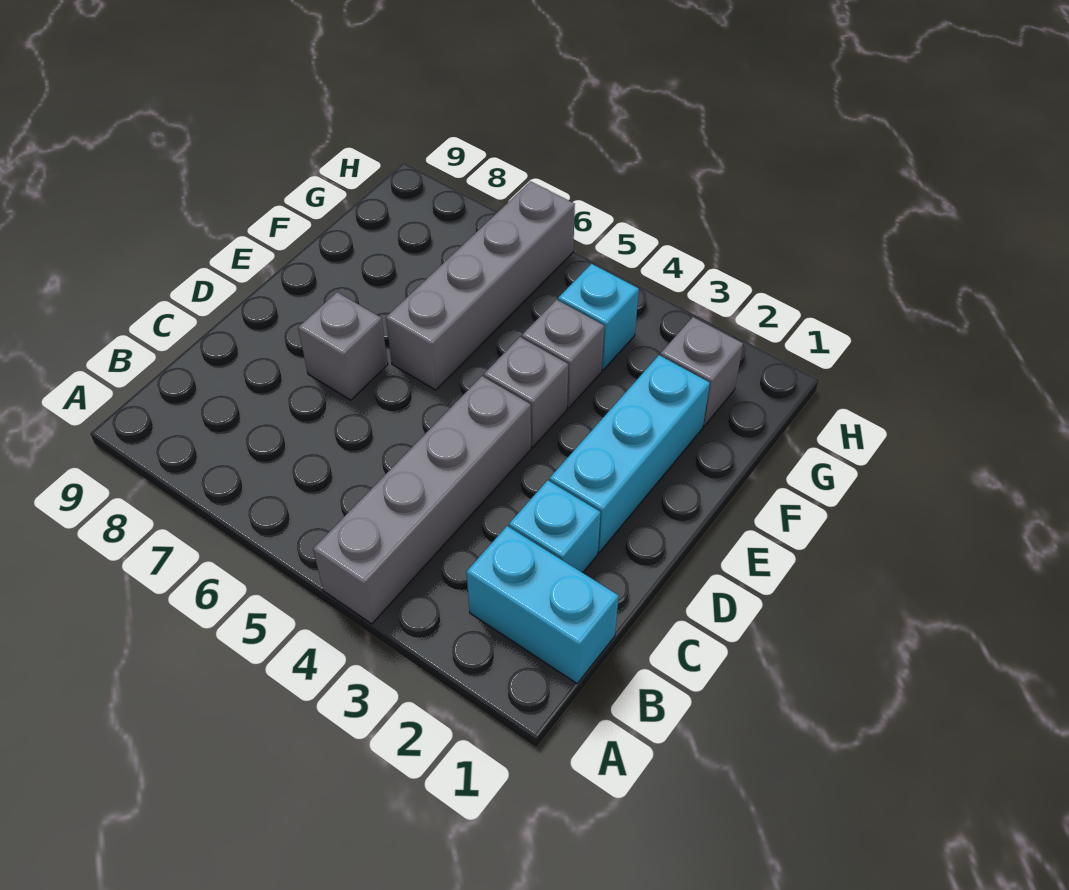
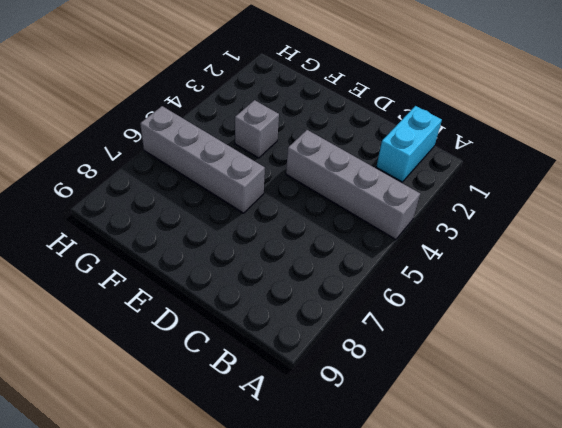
none -> cyan brick C2 level 1
none -> cyan brick D2:F2 level 1

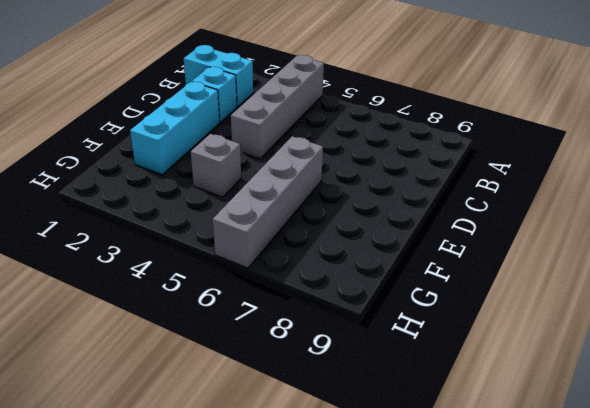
none -> grey brick D7 level 1
none -> grey brick E4 level 1

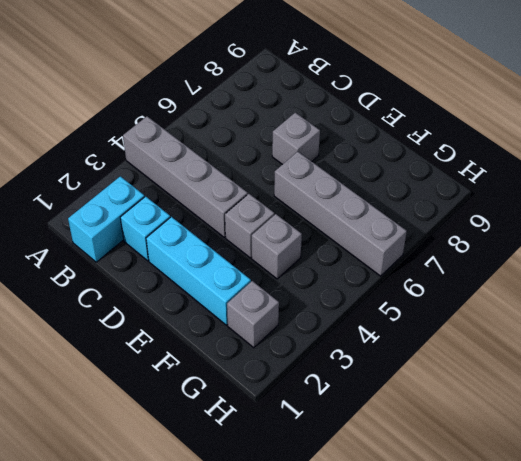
none -> cyan brick G4 level 1

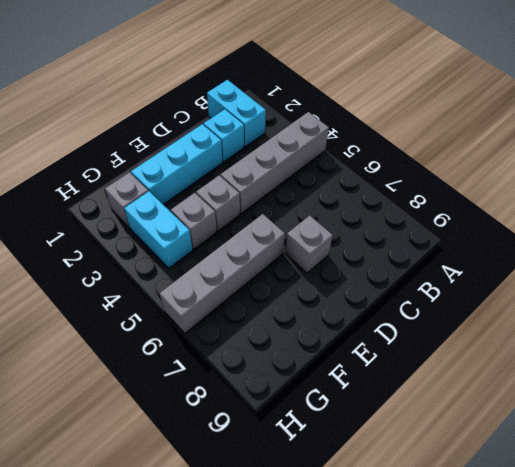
cyan brick G3:G4 level 1 -> cyan brick G4 level 1

